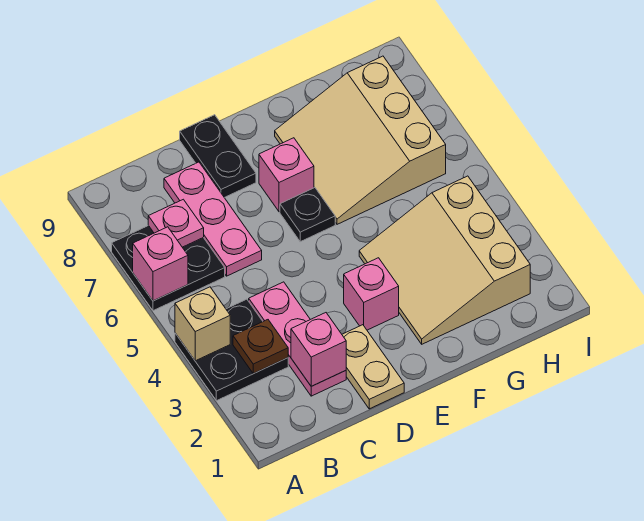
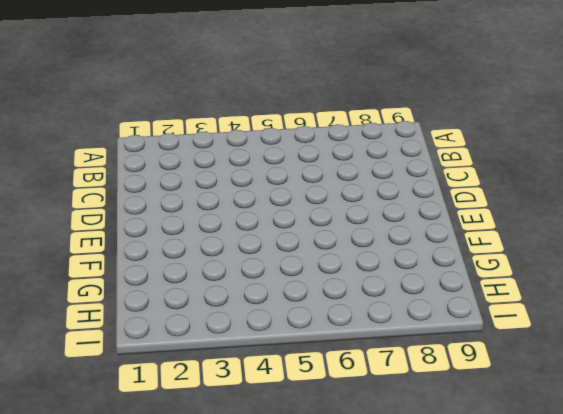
none -> black plate A3:B4 level 1
none -> black plate A6:B7 level 1
none -> pink plate C2:C4 level 1

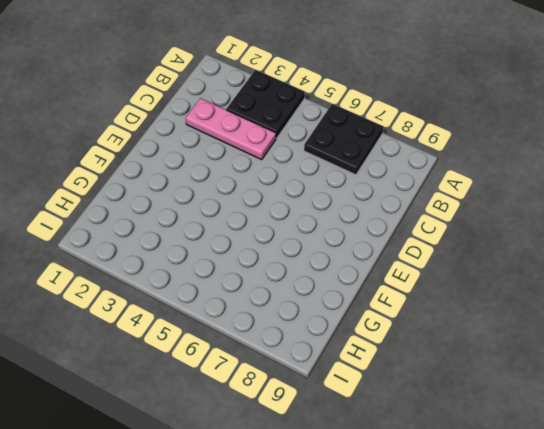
none -> pink plate C6:C8 level 1
none -> tan plate D1:D2 level 1
none -> black plate D8:D9 level 1

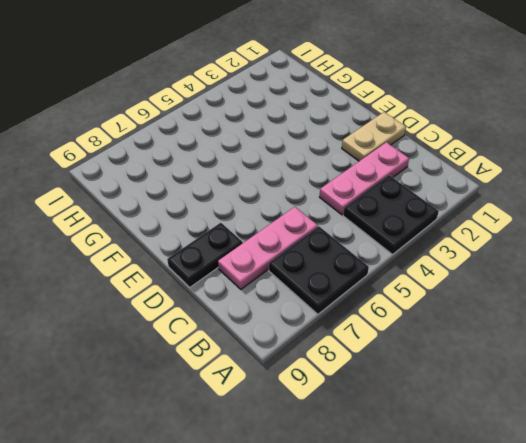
none -> pink brick E3 level 1
none -> black plate E6 level 1
none -> pink brick E7 level 1

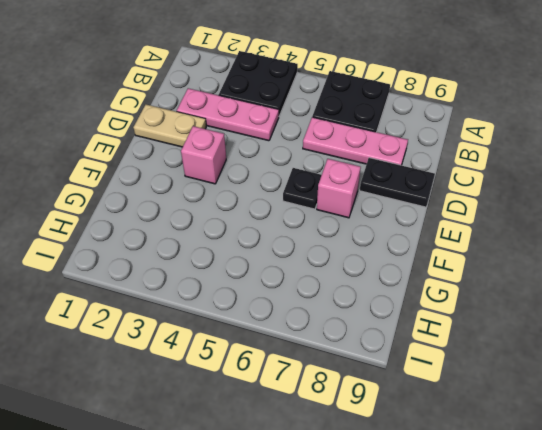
none -> tan slope F2:H4 level 1 top H
none -> tan slope F6:H8 level 1 top H
none -> tan brick A4 level 2

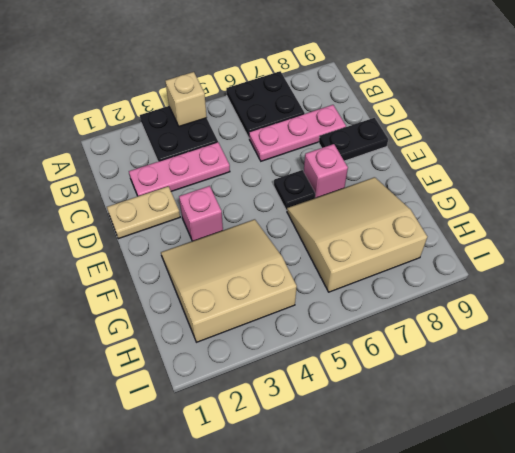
none -> pink brick A6 level 2
none -> brown plate B3 level 2
none -> pink plate B7 level 2

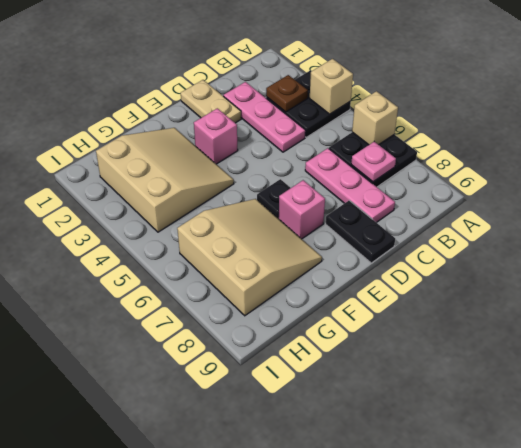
tan brick A6 level 2 -> pink brick A6 level 2
none -> pink brick C2 level 2

